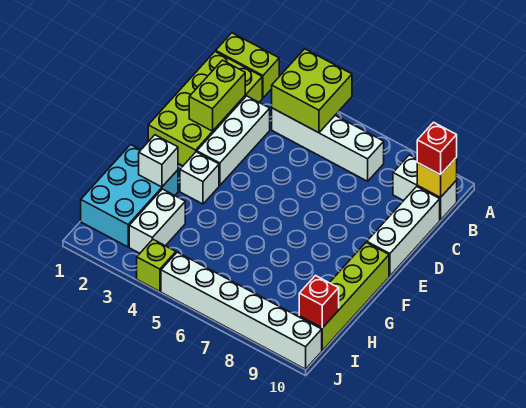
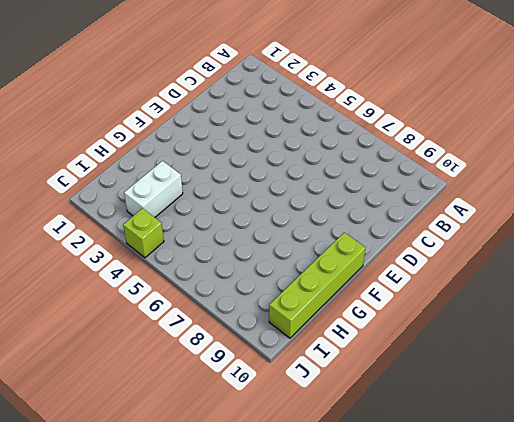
none -> lime brick A1:A2 level 1
none -> lime brick B1:E2 level 1
none -> white brick B4:B7 level 1

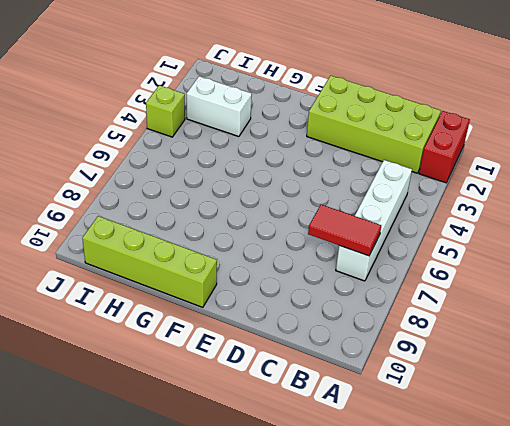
red brick A1:A2 level 1 -> lime brick A1:A2 level 1
red tile B7:C7 level 2 -> none
none -> white brick B9:B10 level 1
none -> white brick C3:E3 level 1
none -> white brick C10:E10 level 1

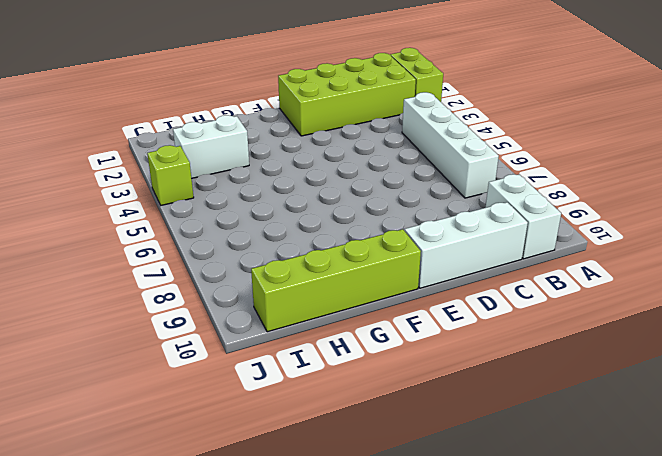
none -> white brick C3:E3 level 1
none -> white brick F3 level 1
none -> cyan brick G1:I2 level 1

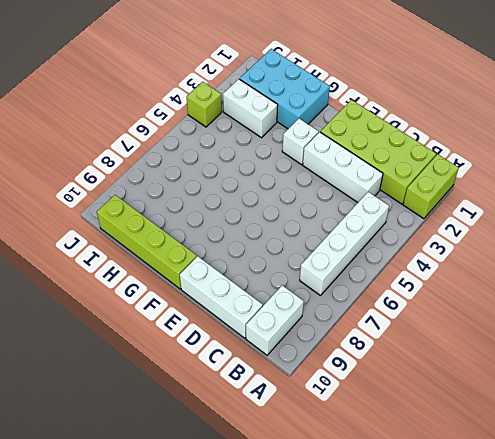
none -> white brick J5:J10 level 1
none -> lime brick A4:B5 level 2
none -> yellow brick B10 level 2

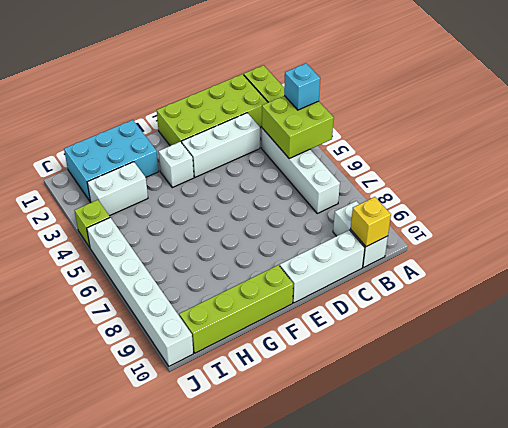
cyan brick A4 level 3 -> none
none -> lime brick C2:D2 level 2
none -> white brick G2 level 2
none -> red brick I10 level 2

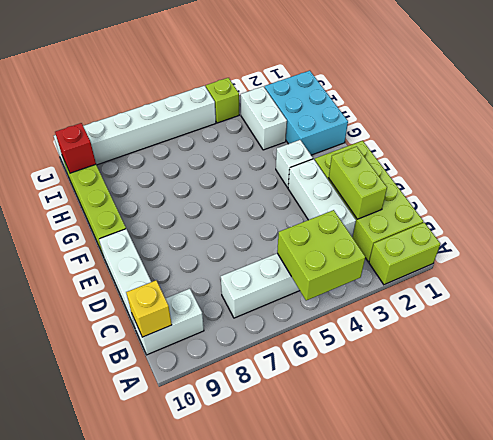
none -> white brick G2 level 2
none -> red brick B10 level 3

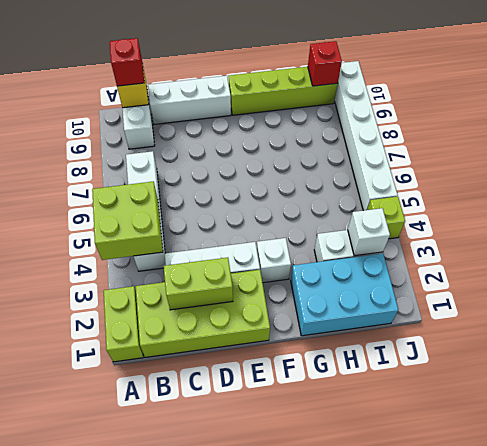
white brick I3 level 2 -> white brick G2 level 2

